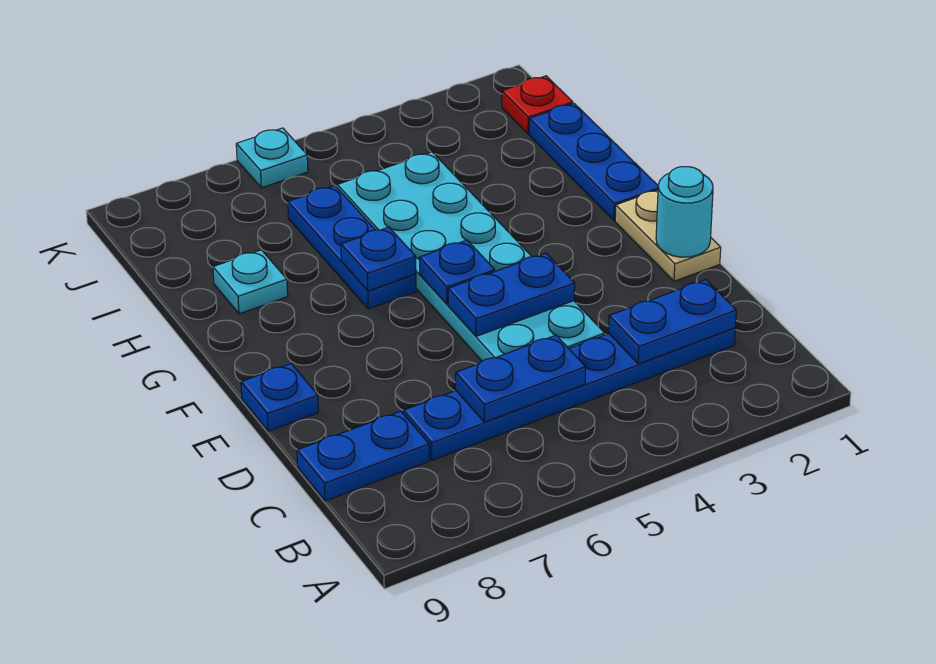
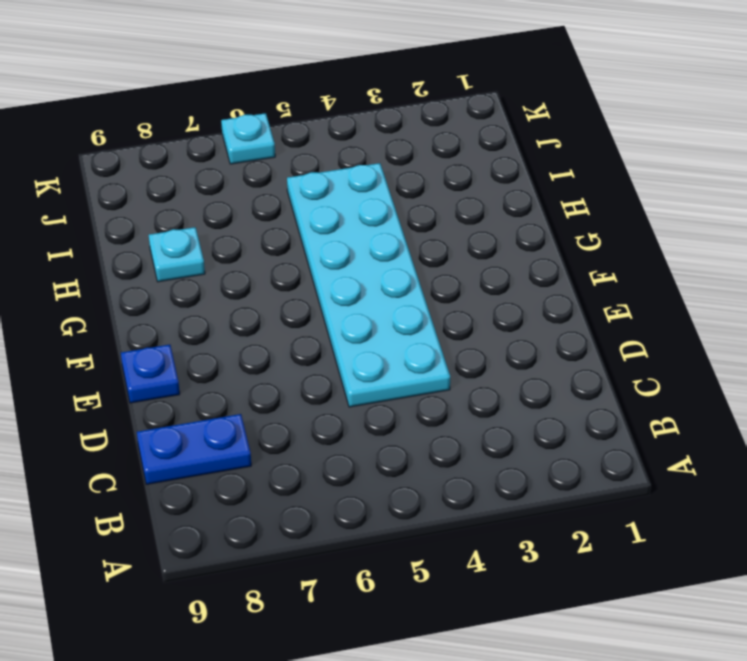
none -> blue plate C2:C7 level 1
none -> tan plate E1:F1 level 1
none -> blue plate G1:I1 level 1

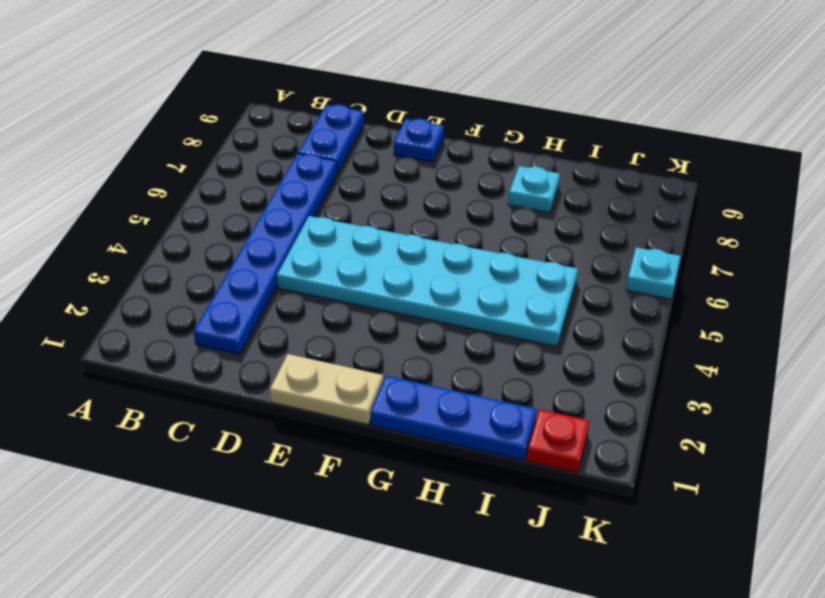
none -> blue plate G6:I6 level 1
none -> blue plate C2:C3 level 2
none -> blue plate C5:C6 level 2

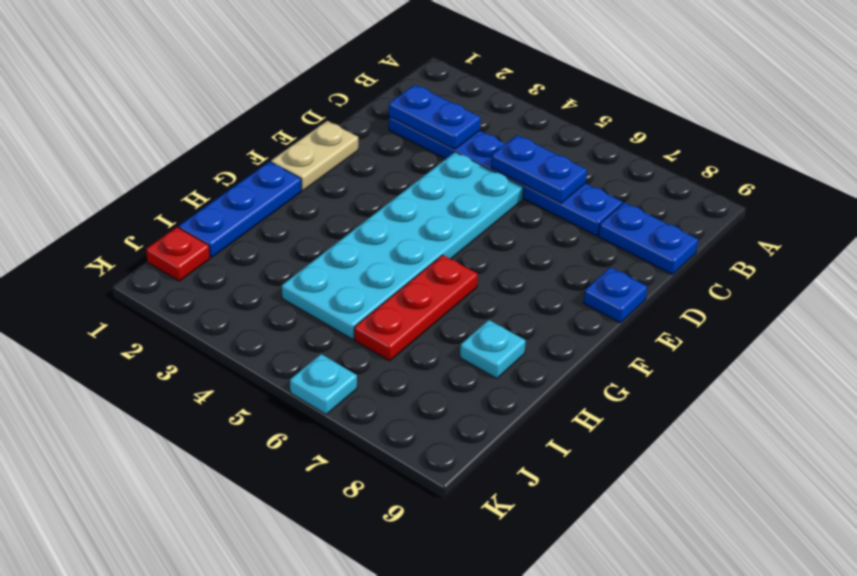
red plate G6:I6 level 1 -> blue plate G6:I6 level 1
none -> cyan round brick E1 level 2
none -> blue plate E4:E5 level 2
none -> blue plate F5 level 2

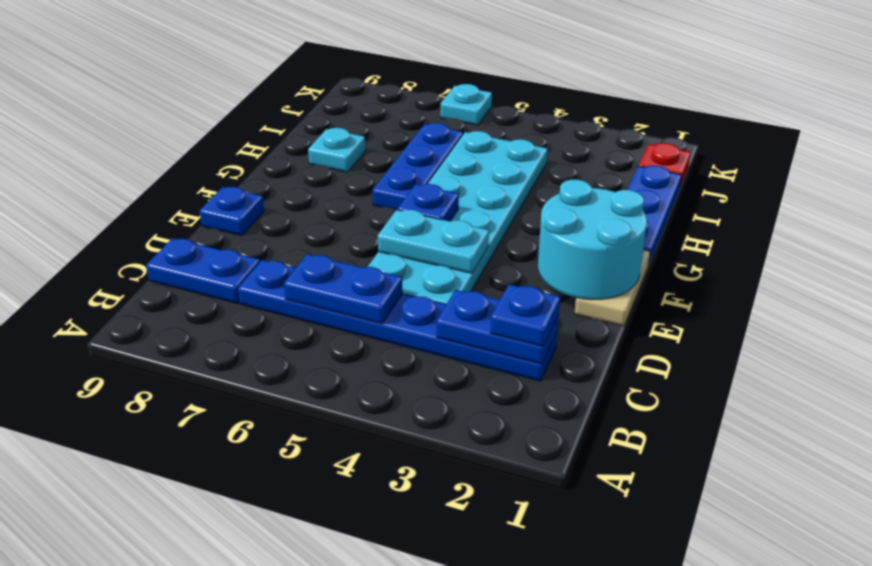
blue plate C2 level 3 -> blue plate G6 level 2
cyan round brick E1:F2 level 2 -> cyan round brick E1 level 2
cyan plate E4:E5 level 2 -> blue plate E4:E5 level 2

